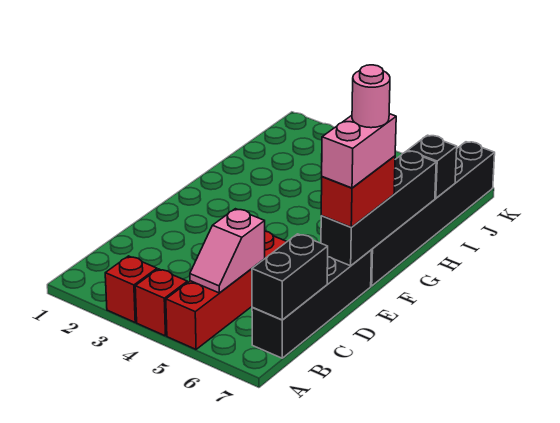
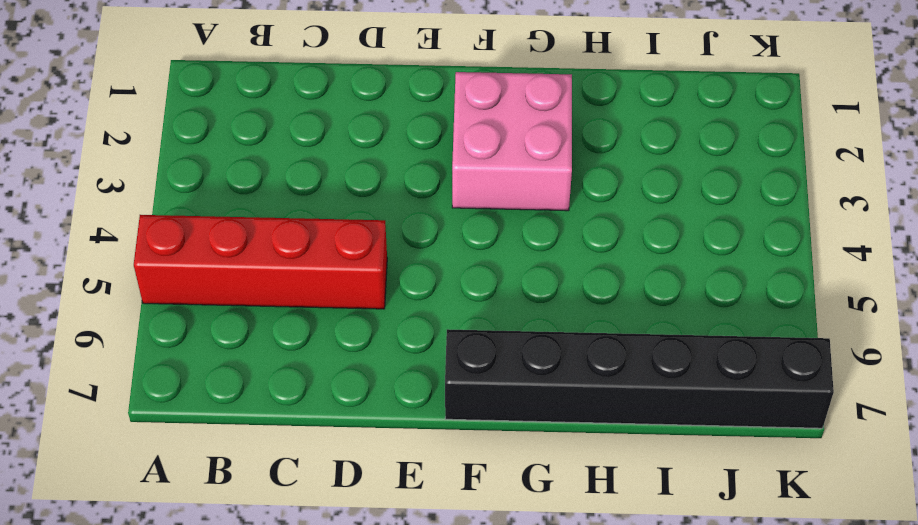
pink brick F2:G3 level 1 -> none
none -> red brick A3 level 1
none -> red brick A4 level 1
none -> black brick B7:E7 level 1

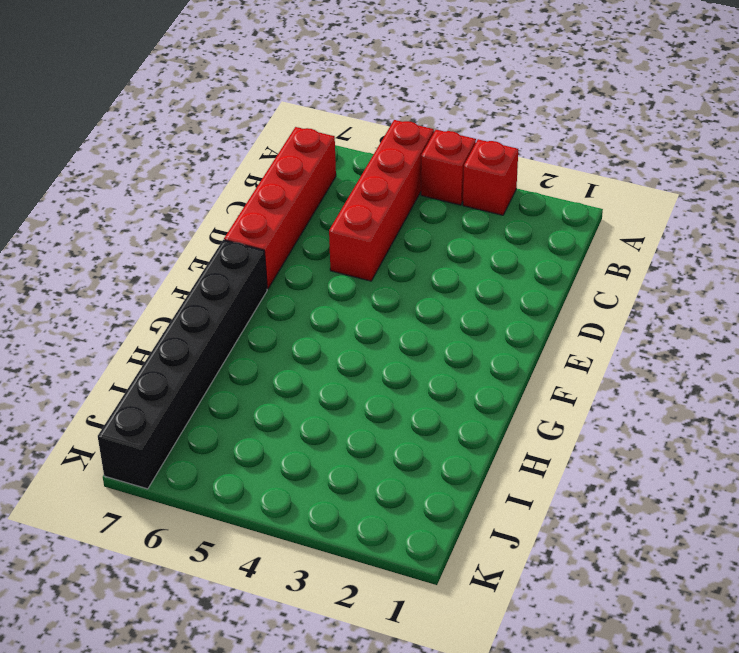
red brick B7:E7 level 1 -> black brick B7:E7 level 1
none -> pink slope B5:C5 level 2 top C
none -> black brick B7:C7 level 2
none -> black brick E7:H7 level 2

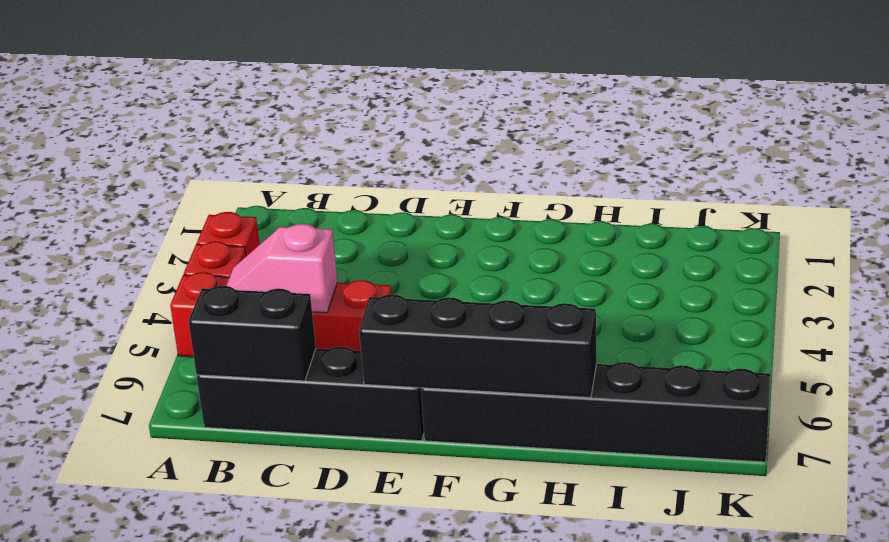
none -> black brick I7 level 2
none -> red brick E7:F7 level 3
none -> pink brick E7:F7 level 4

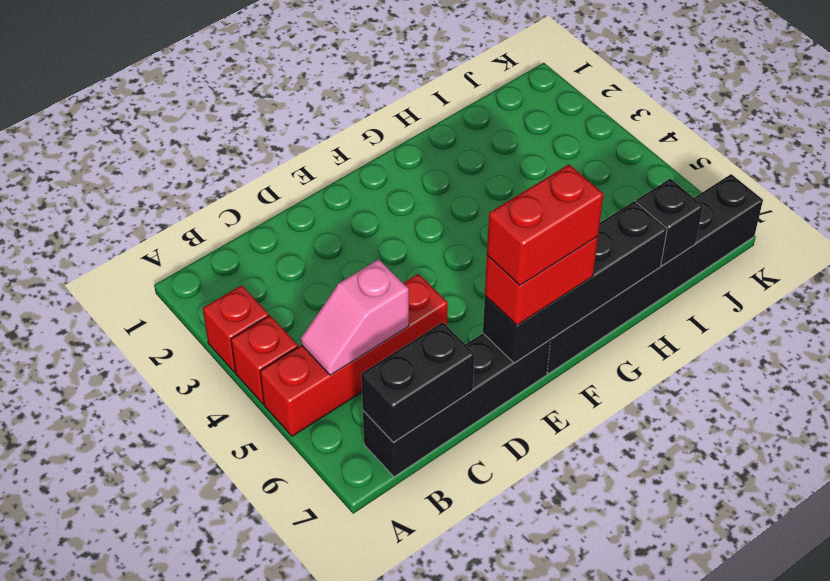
red brick E7:F7 level 4 -> pink brick E7:F7 level 4
none -> pink round brick F7 level 5

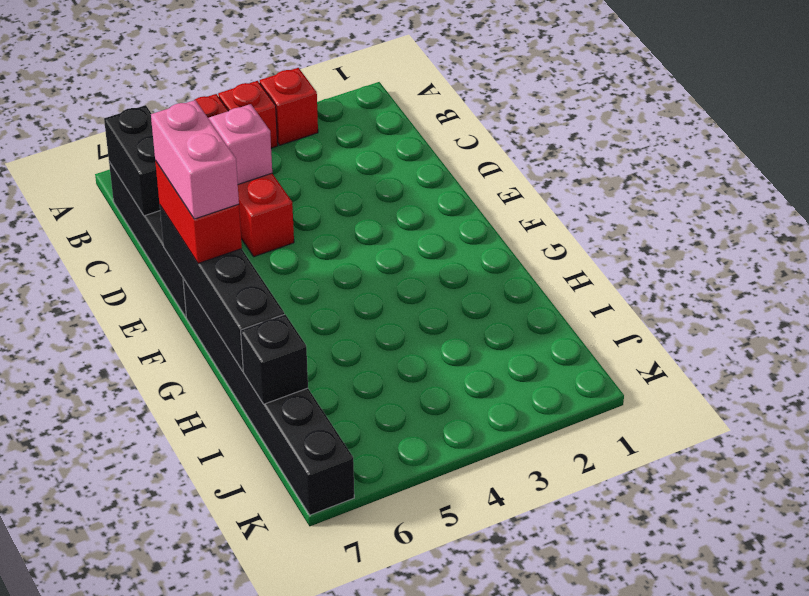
none -> pink round brick F7 level 5

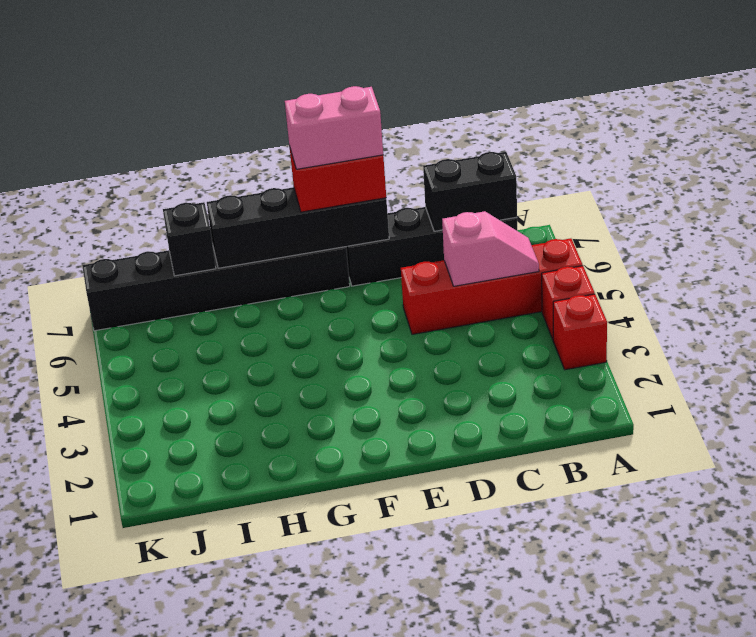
none -> pink round brick F7 level 5

